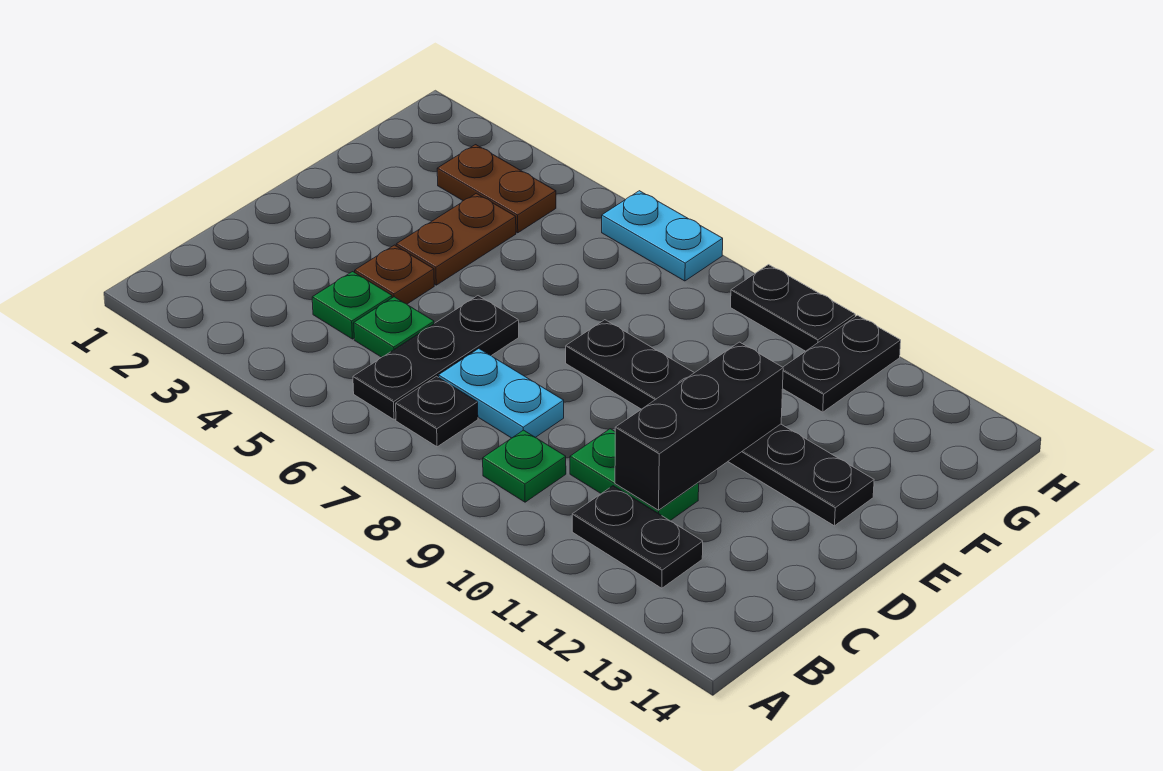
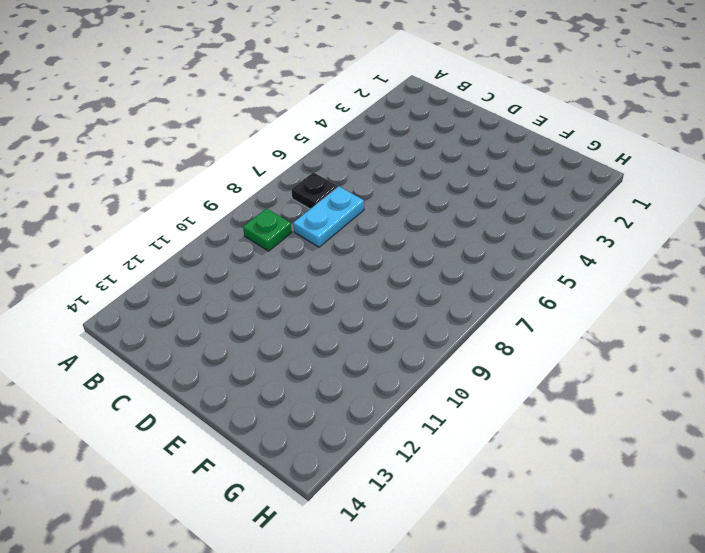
none -> black plate B6:D6 level 1
none -> black plate B11:B12 level 1
none -> green plate C4 level 1

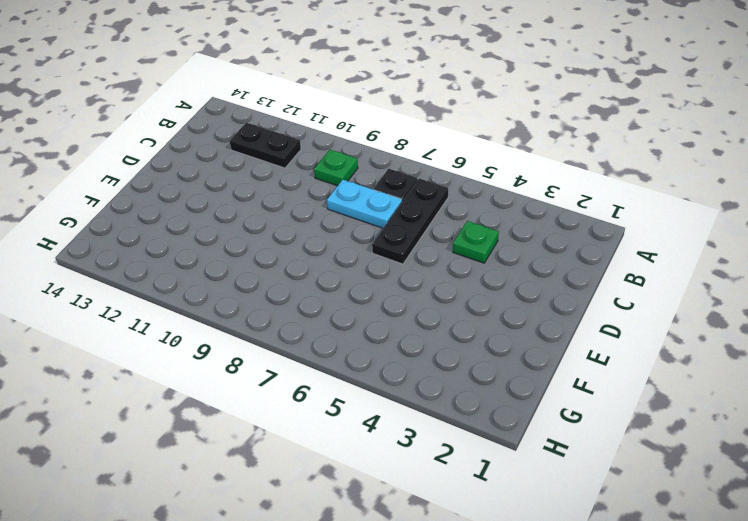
none -> green plate C5 level 1
none -> green plate C10:C11 level 1
none -> brown plate D4 level 1

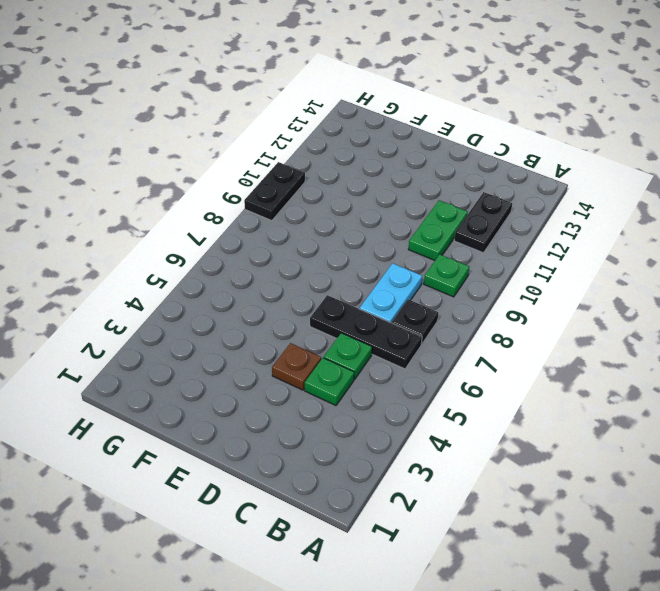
none -> brown plate E4:F4 level 1
none -> black plate E8:E13 level 1
none -> brown plate G3:G4 level 1

